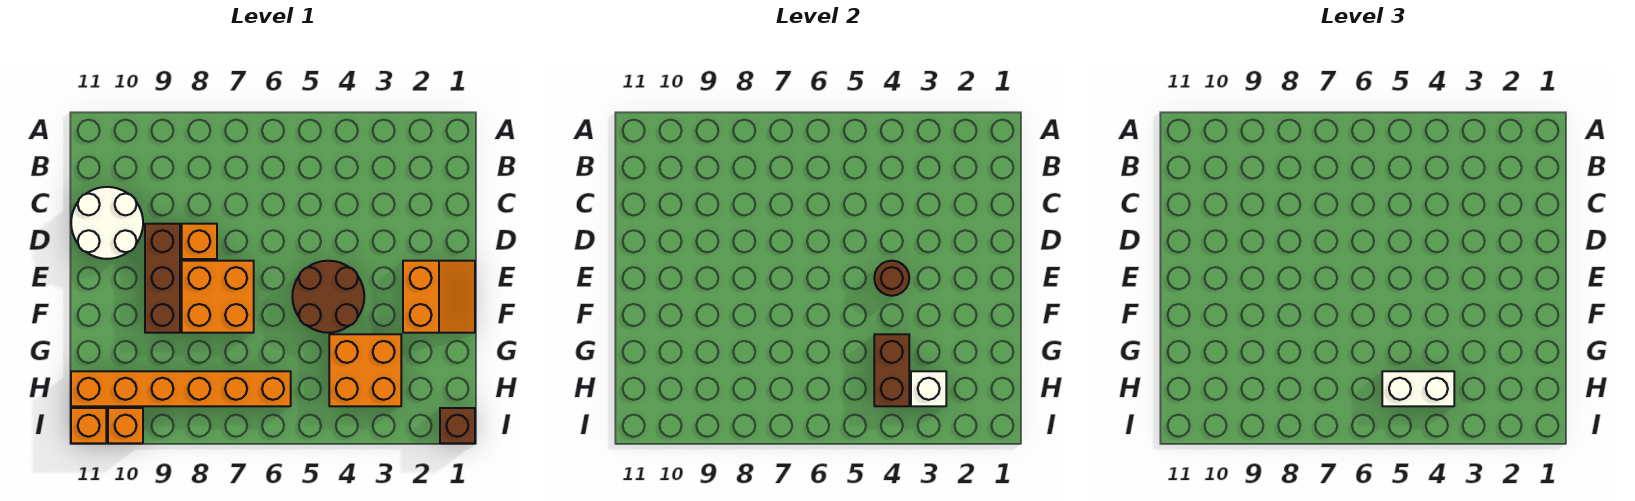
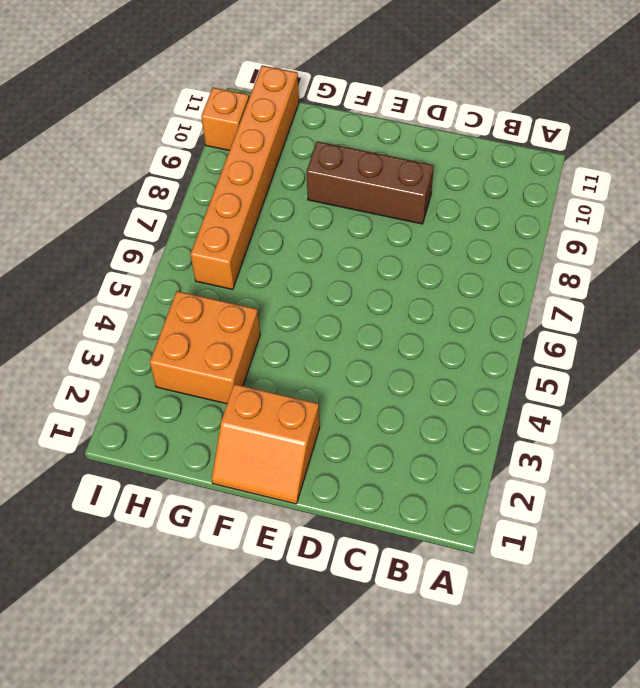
none -> white round brick C10:D11 level 1
none -> orange brick D8 level 1
none -> brown round brick E4:F5 level 1

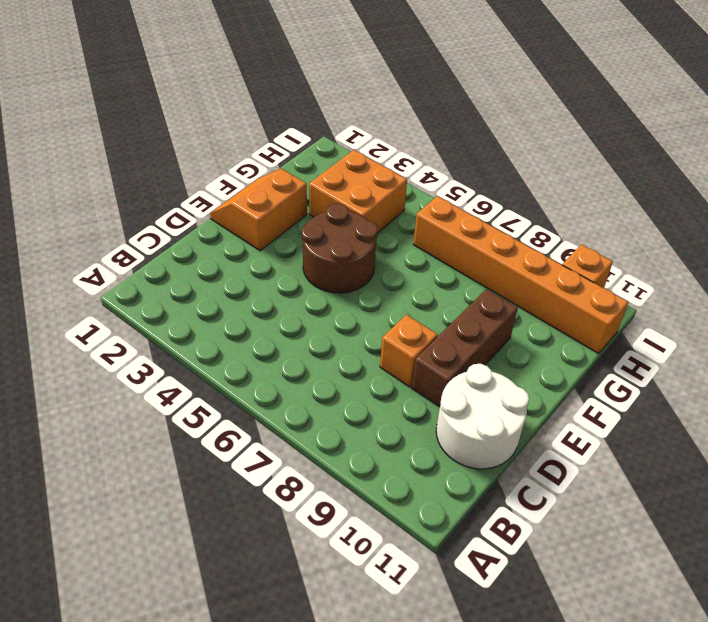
none -> orange brick E7:F8 level 1
none -> brown brick I1 level 1
none -> orange brick I11 level 1

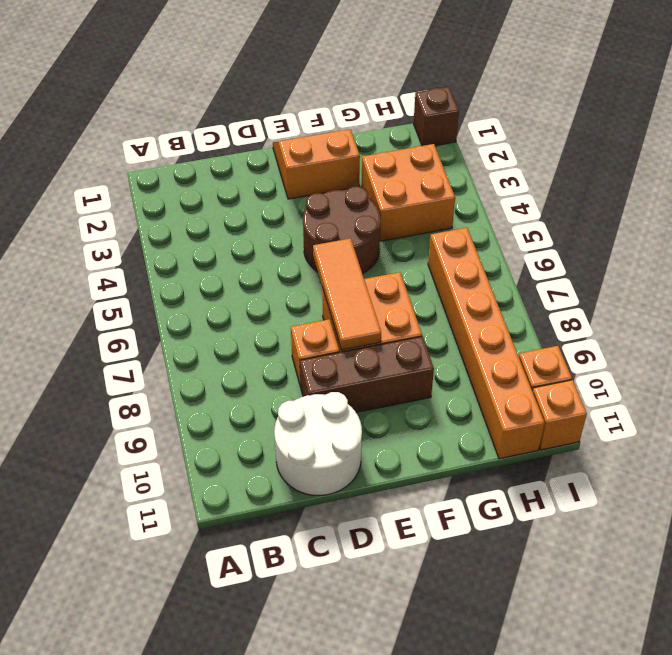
orange tile E6:E8 level 2 -> none
none -> brown round brick E4 level 2
none -> brown brick G4:H4 level 2
none -> white brick H3 level 2

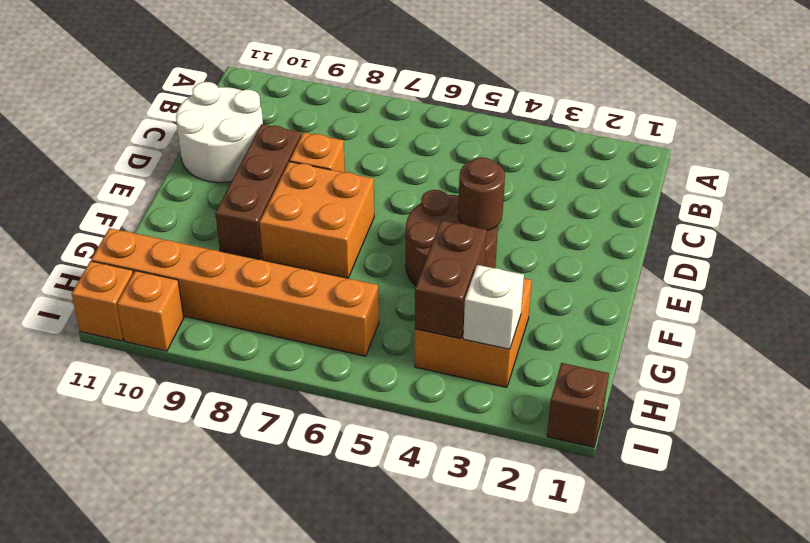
none -> orange slope E1:F2 level 1 top 2
none -> white brick H4:H5 level 3

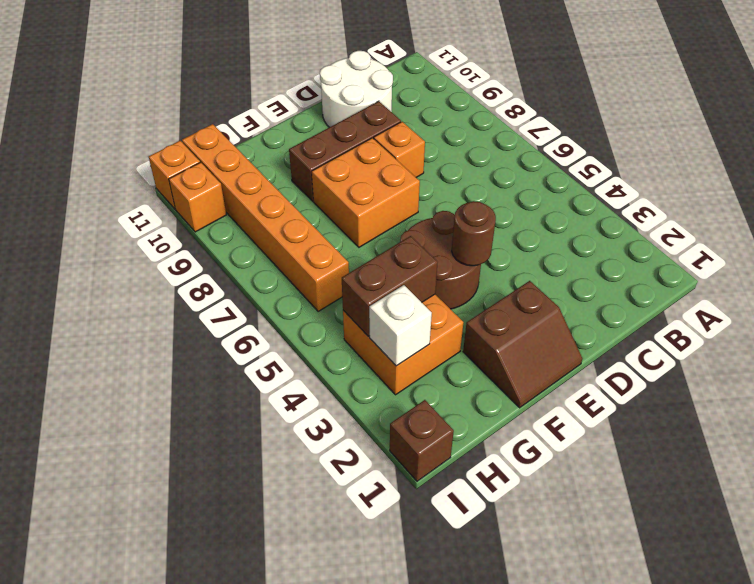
brown slope E1:F2 level 1 top 2 -> orange slope E1:F2 level 1 top 2
none -> white brick H4:H5 level 3

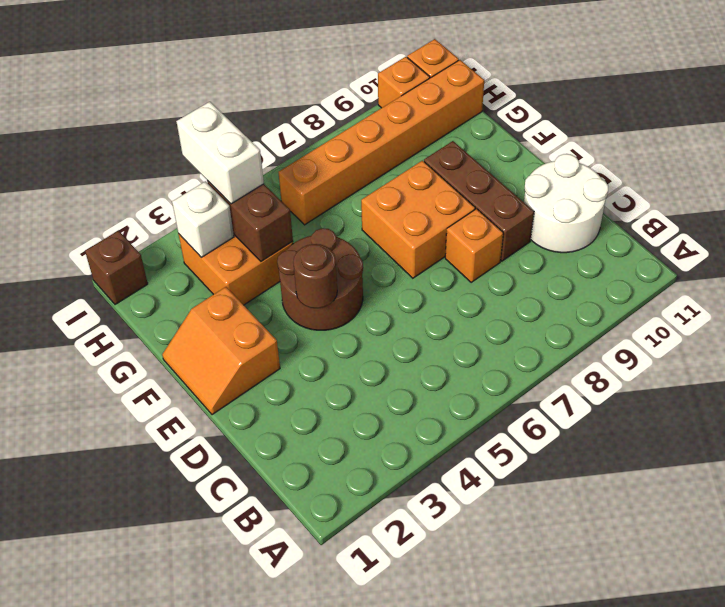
white brick H4:I4 level 3 -> white brick H4:H5 level 3

